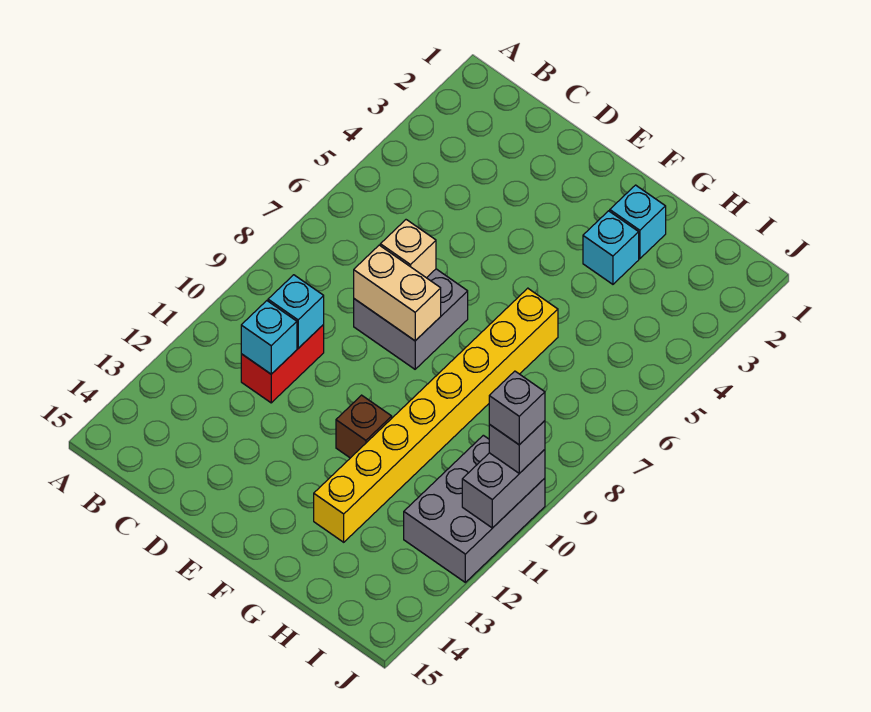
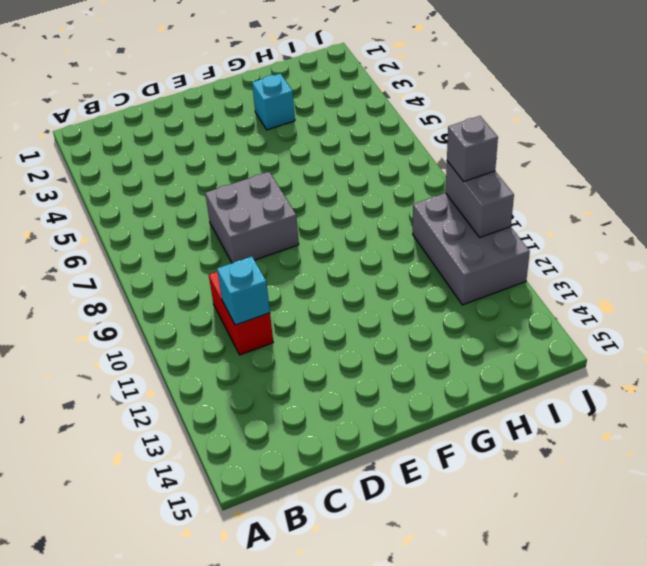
none -> brown brick F11 level 1
none -> cyan brick G2 level 1
none -> yellow brick G6:G13 level 1

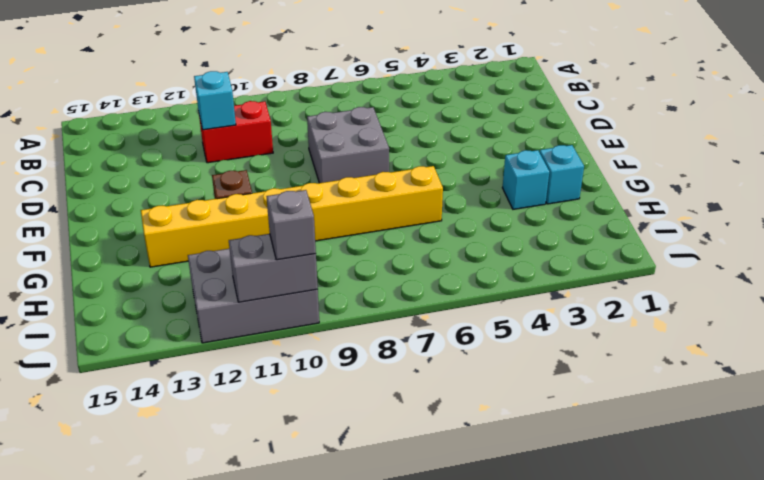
none -> cyan brick C10 level 2
none -> tan brick D7 level 2
none -> tan brick D8:E8 level 2

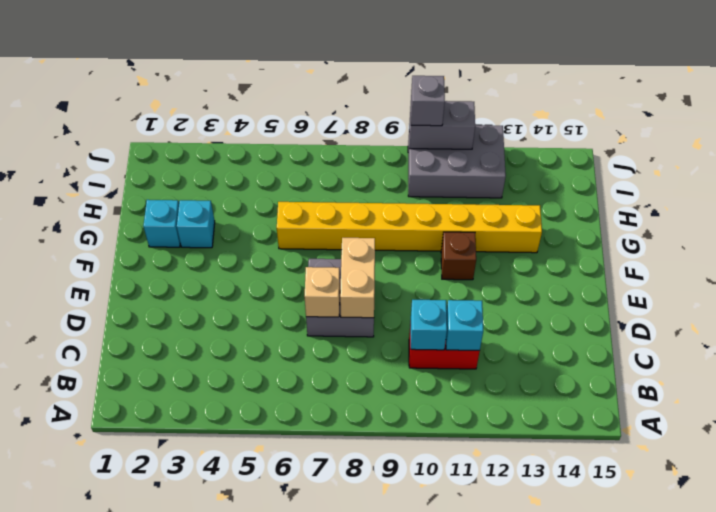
none -> grey brick J10 level 4

